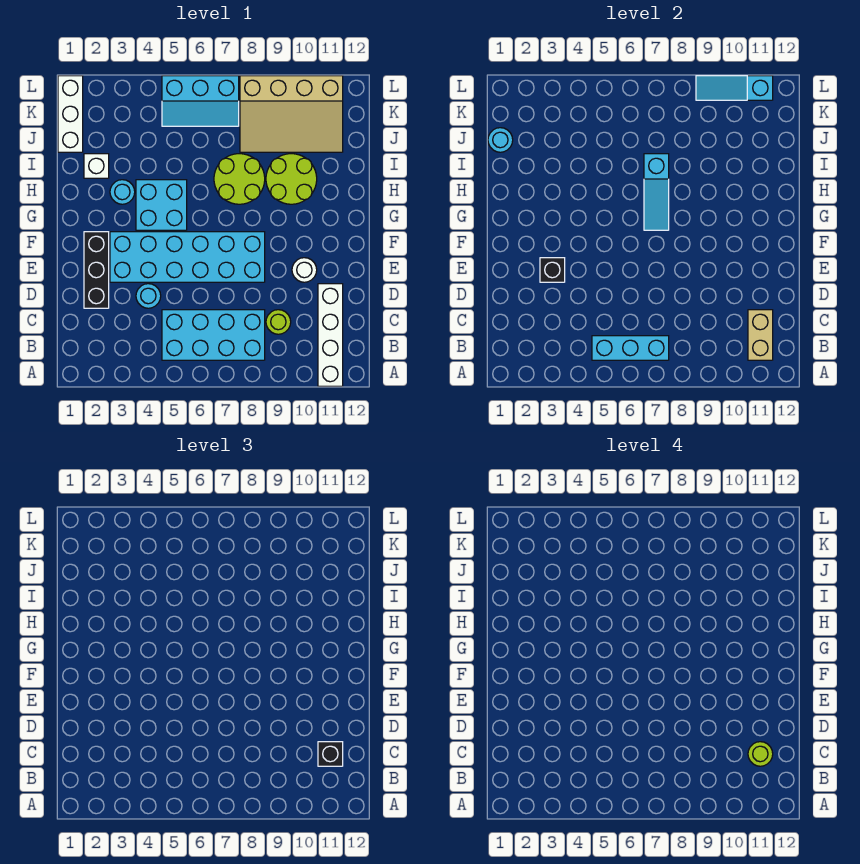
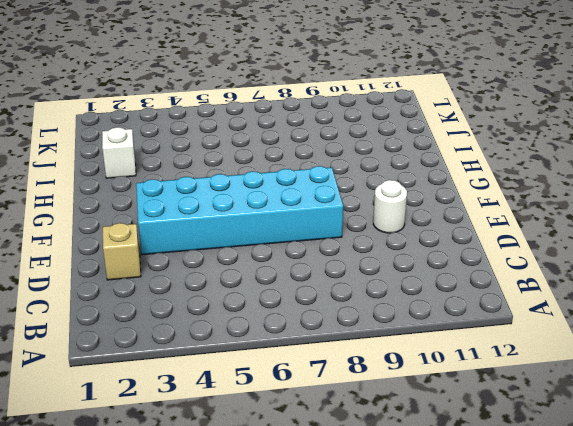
tan brick D2 level 1 -> black brick D2:F2 level 1
none -> white brick A11:D11 level 1
none -> cyan brick B5:C8 level 1
none -> lime round brick C9 level 1

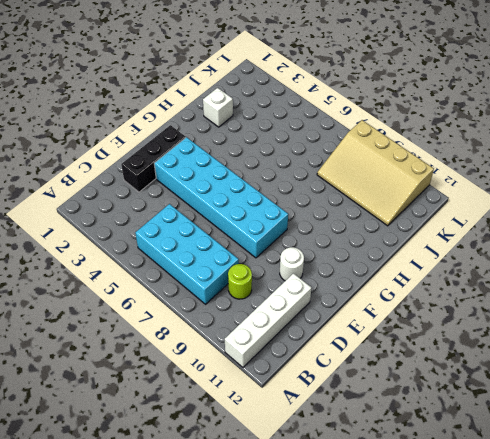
none -> cyan round brick D4 level 1
none -> cyan brick G4:H5 level 1
none -> cyan round brick H3 level 1

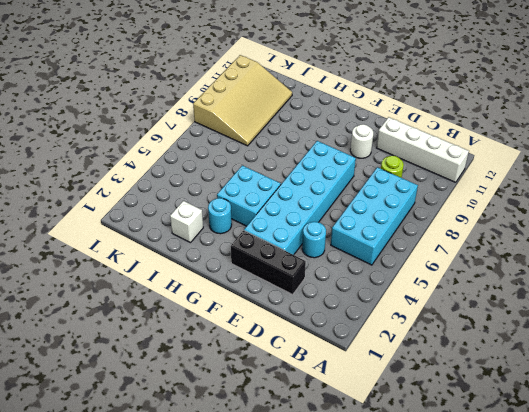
none -> lime round brick H7:I8 level 1
none -> lime round brick H9:I10 level 1
none -> white brick J1:L1 level 1

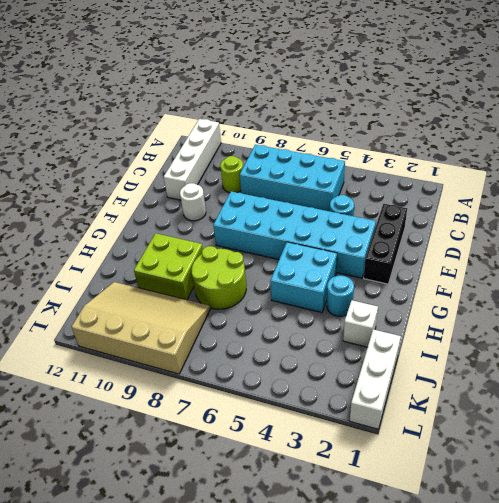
lime brick H9:I10 level 1 -> lime round brick H9:I10 level 1
none -> cyan slope K5:L7 level 1 top L
none -> cyan brick B5:B7 level 2
none -> tan brick B11:C11 level 2

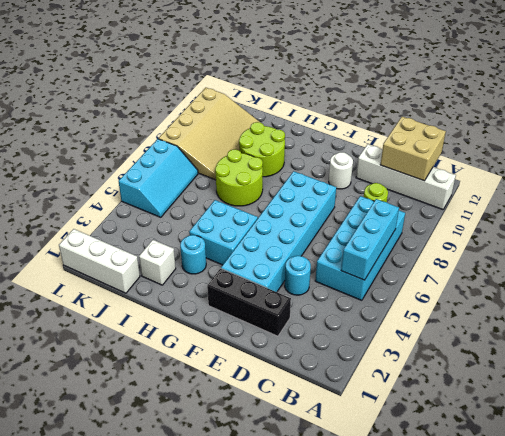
tan brick B11:C12 level 2 -> tan brick B11:C11 level 2
none -> black brick E3 level 2
none -> cyan slope G7:I7 level 2 top I
none -> cyan round brick J1 level 2

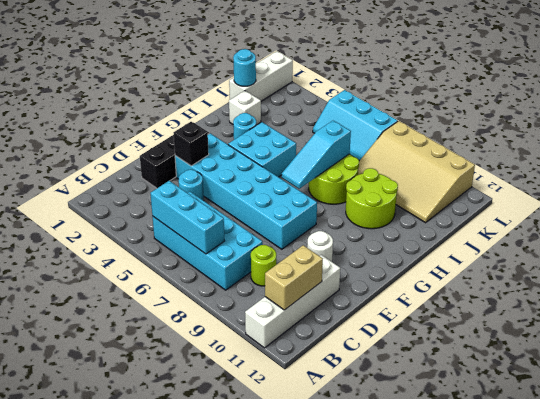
none -> cyan slope L9:L11 level 2 top 11
none -> black brick C11 level 3
none -> lime round brick C11 level 4

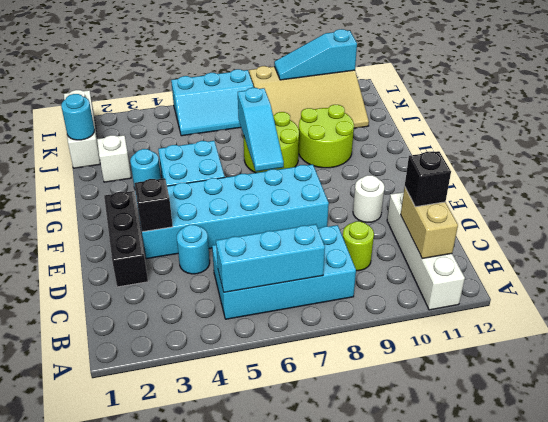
none -> lime round brick C11 level 4

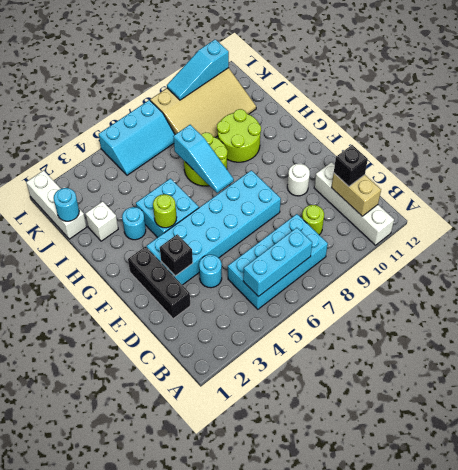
lime round brick G4 level 2 -> lime round brick C11 level 4

